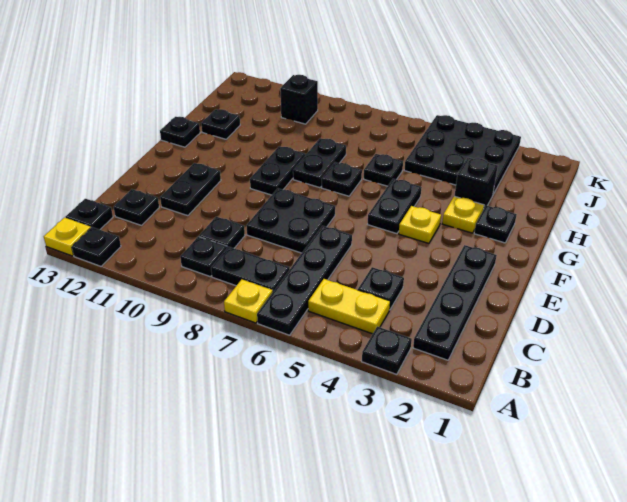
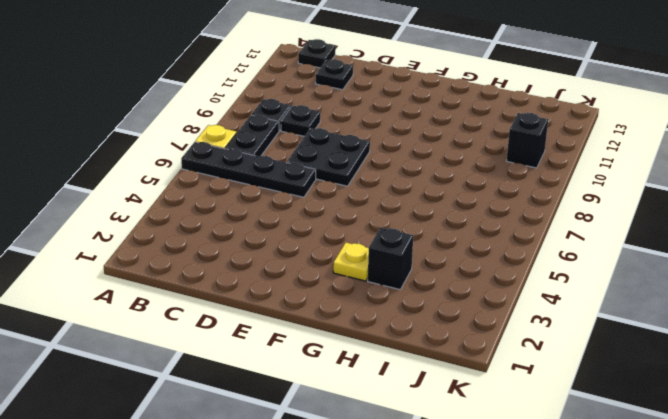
none -> black plate A3 level 1
none -> black plate A12 level 1
none -> yellow plate A13 level 1

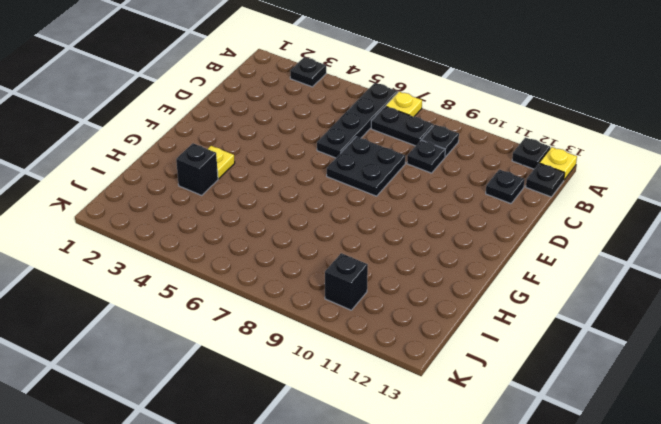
none -> black plate B2:E2 level 1
none -> yellow plate B4:B5 level 1
none -> black plate C4 level 1

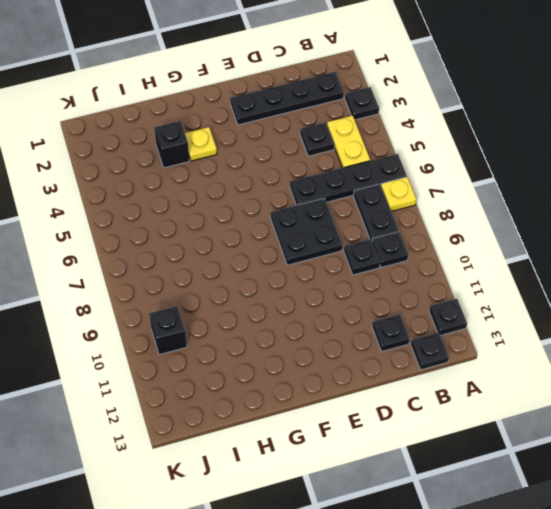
none -> yellow plate A13 level 1
none -> black plate D11:E11 level 1
none -> yellow plate F4 level 1

